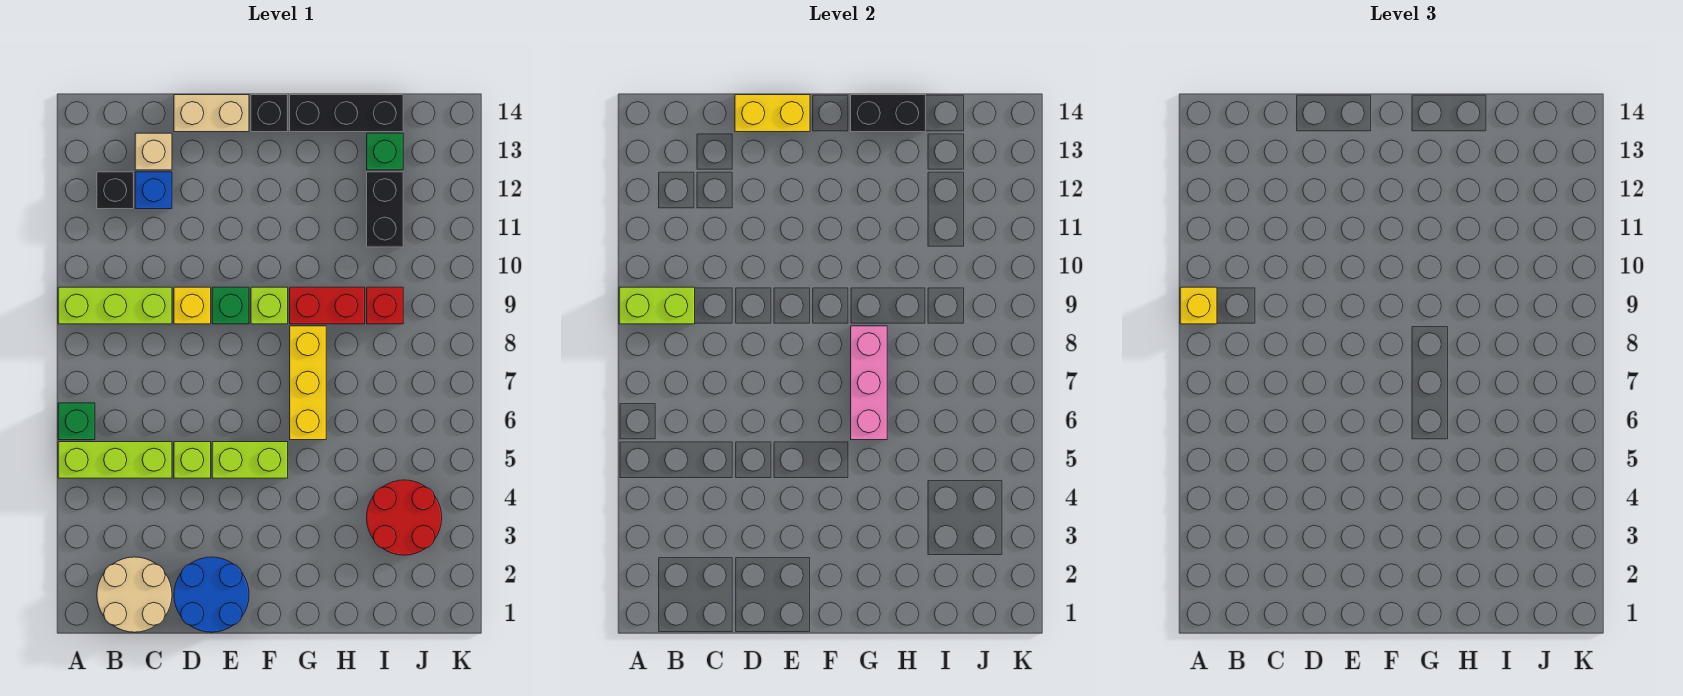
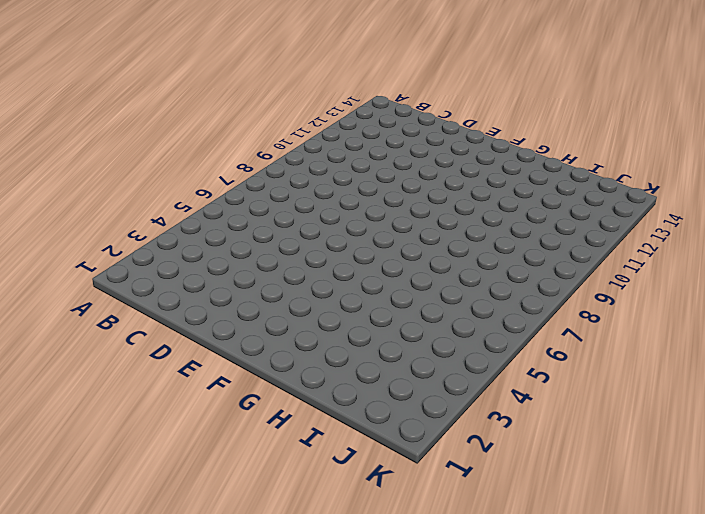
none -> lime brick A5:C5 level 1
none -> green brick A6 level 1
none -> lime brick A9:C9 level 1

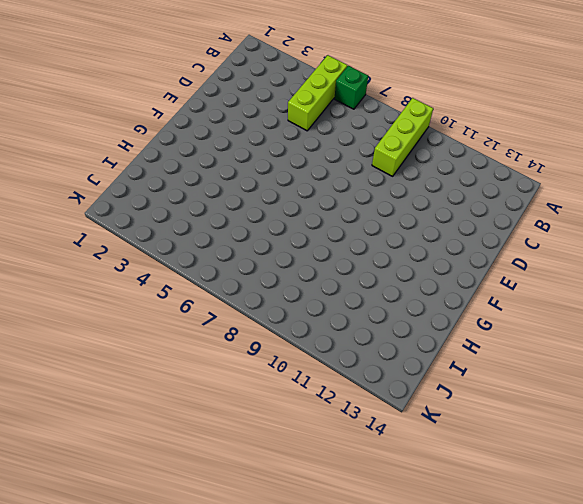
none -> tan round brick B1:C2 level 1
none -> black brick B12 level 1
none -> blue brick C12 level 1

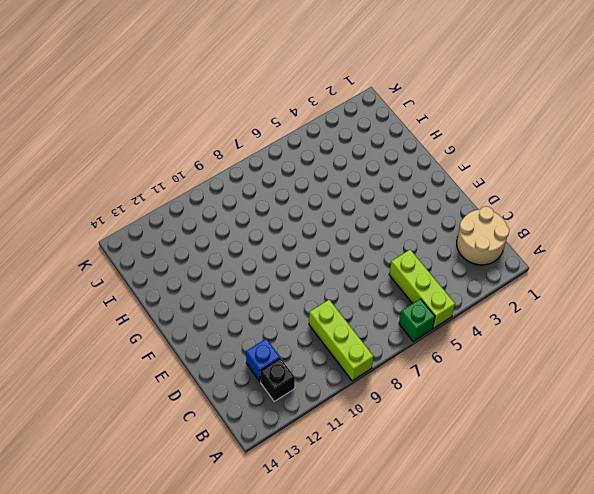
none -> tan brick C13 level 1
none -> blue round brick D1:E2 level 1
none -> lime brick D5 level 1

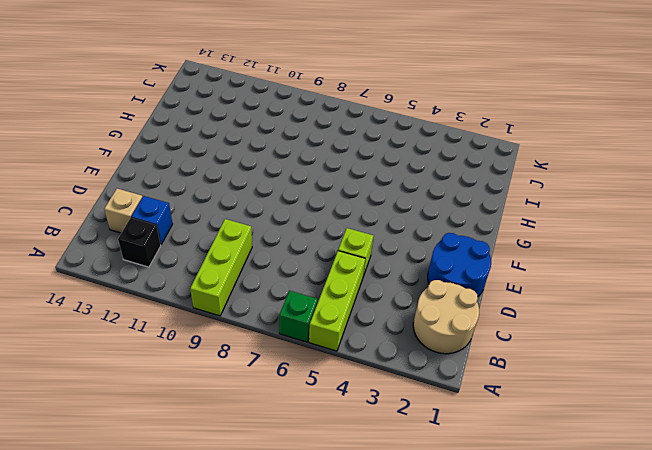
none -> yellow brick D9 level 1
none -> tan brick D14:E14 level 1
none -> lime brick E5:F5 level 1

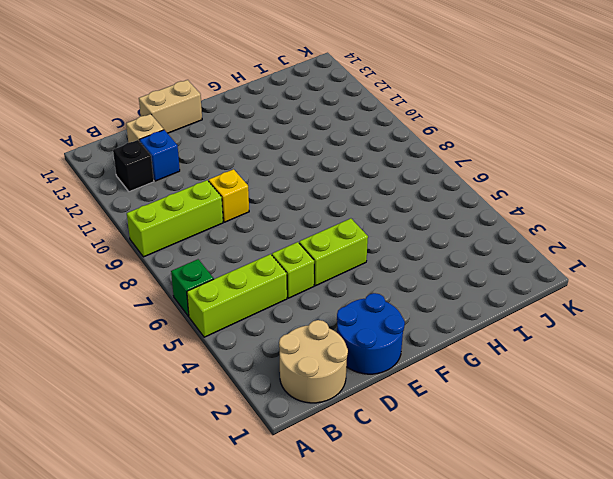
none -> green brick E9 level 1
none -> lime brick F9 level 1
none -> black brick F14 level 1

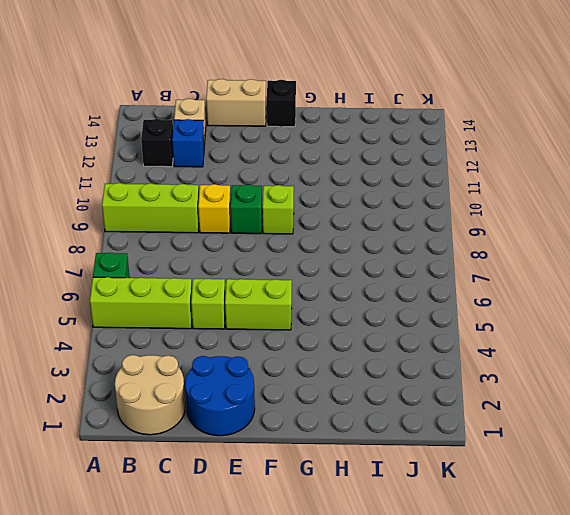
none -> yellow brick G6:G8 level 1
none -> red brick G9:H9 level 1
none -> black brick G14:I14 level 1

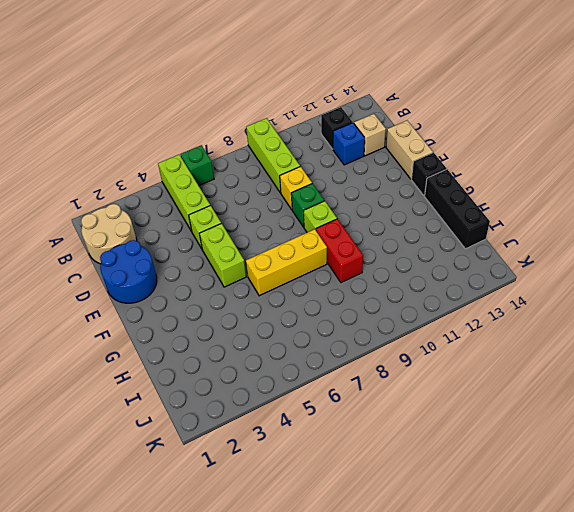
none -> red round brick I3:J4 level 1
none -> red brick I9 level 1
none -> black brick I11:I12 level 1

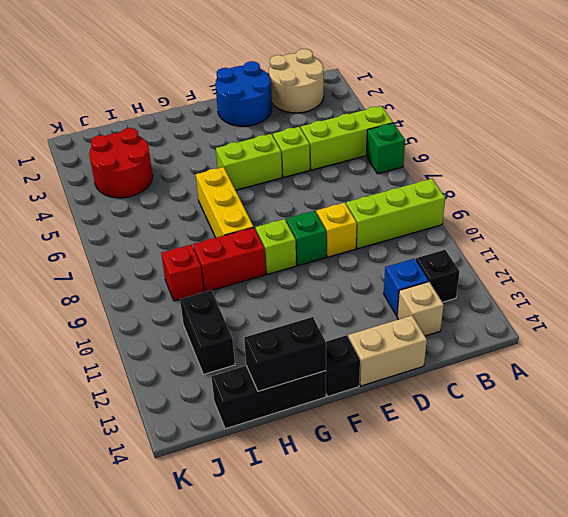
none -> green brick I13 level 1
none -> lime brick A9:B9 level 2
none -> yellow brick D14:E14 level 2

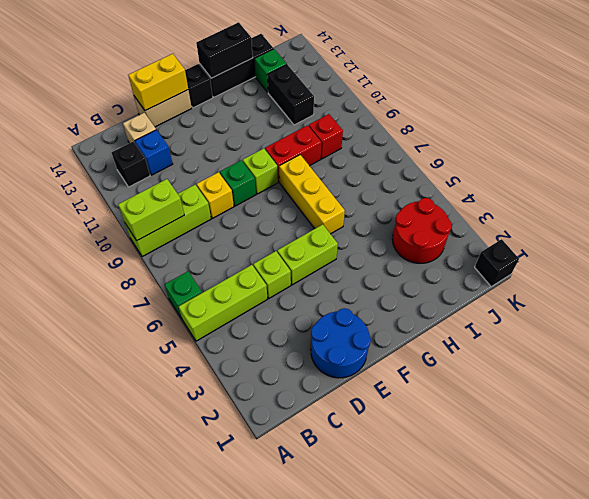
black brick K1 level 1 -> none
none -> tan round brick B1:C2 level 1
none -> pink brick G6:G8 level 2
none -> yellow brick A9 level 3

